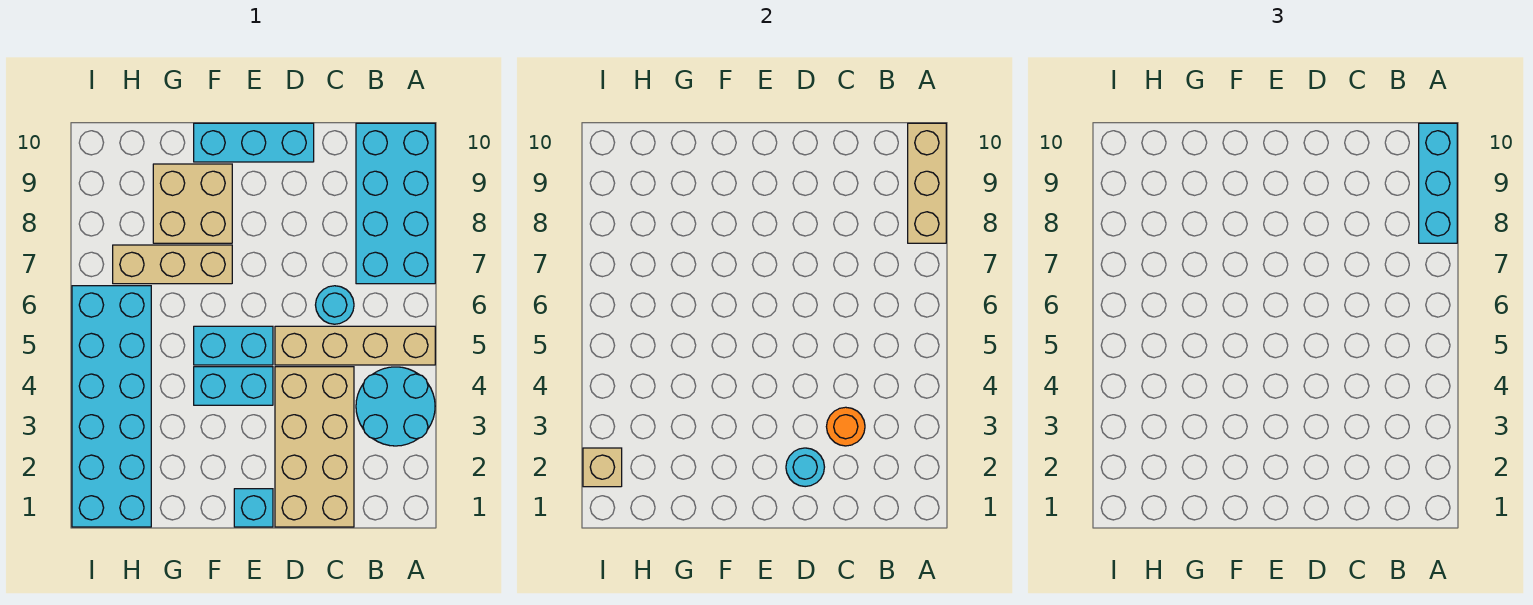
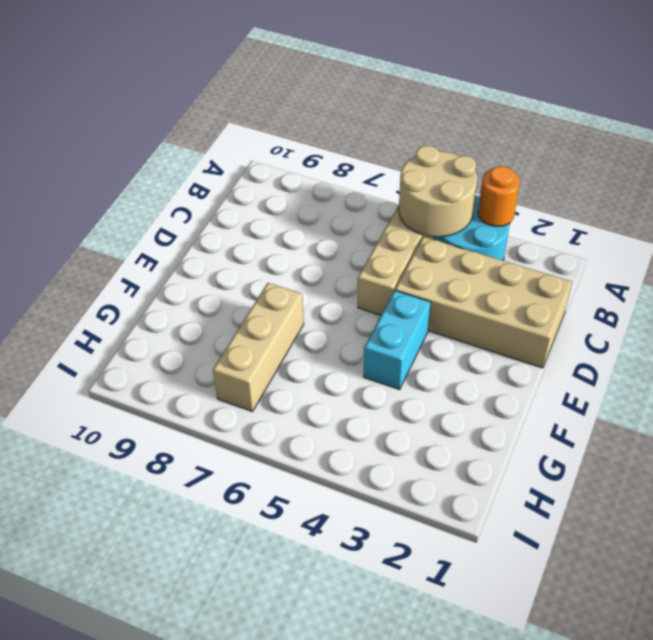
orange round brick A3 level 2 -> orange round brick C3 level 2
tan round brick A4:B5 level 2 -> none
none -> cyan brick A7:B10 level 1
none -> cyan round brick C6 level 1
none -> cyan brick D10:F10 level 1

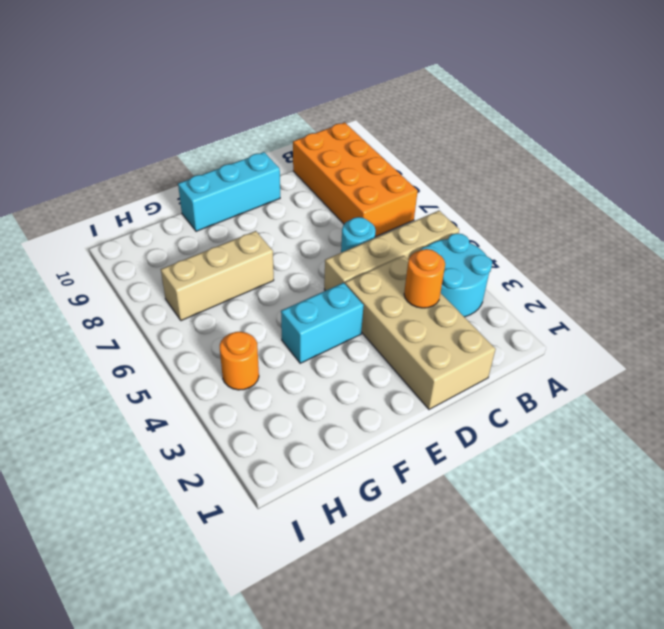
orange brick A7:B10 level 1 -> cyan brick A7:B10 level 1
orange round brick H4 level 1 -> cyan brick H1:I6 level 1
none -> cyan brick E1 level 1
none -> cyan brick E5:F5 level 1
none -> tan brick F8:G9 level 1

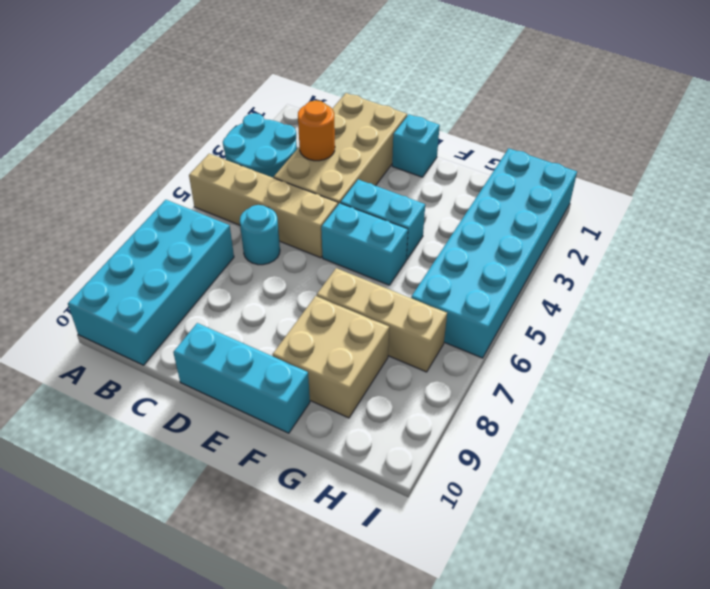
none -> tan brick A8:A10 level 2
none -> cyan round brick D2 level 2
none -> tan brick I2 level 2

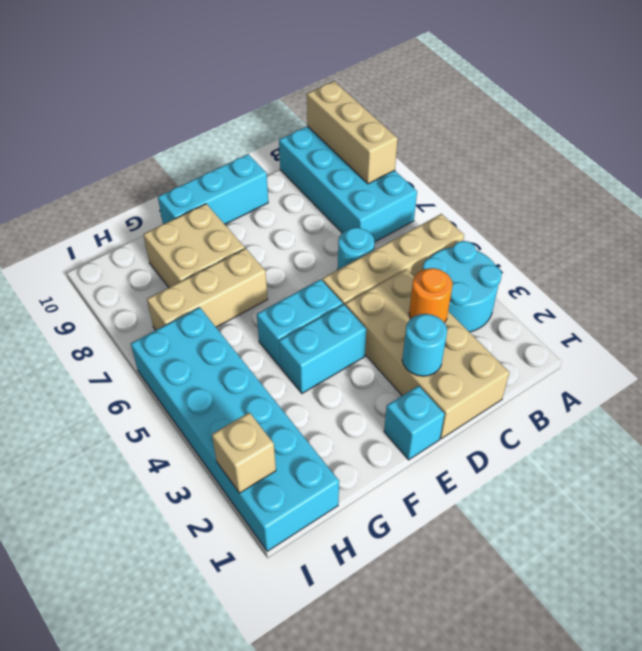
none -> cyan brick A8:A10 level 3

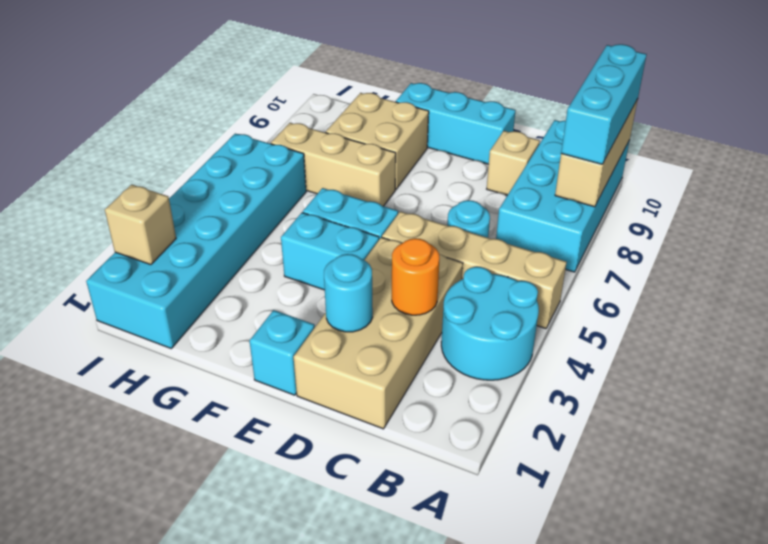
tan brick C9 level 1 -> none

